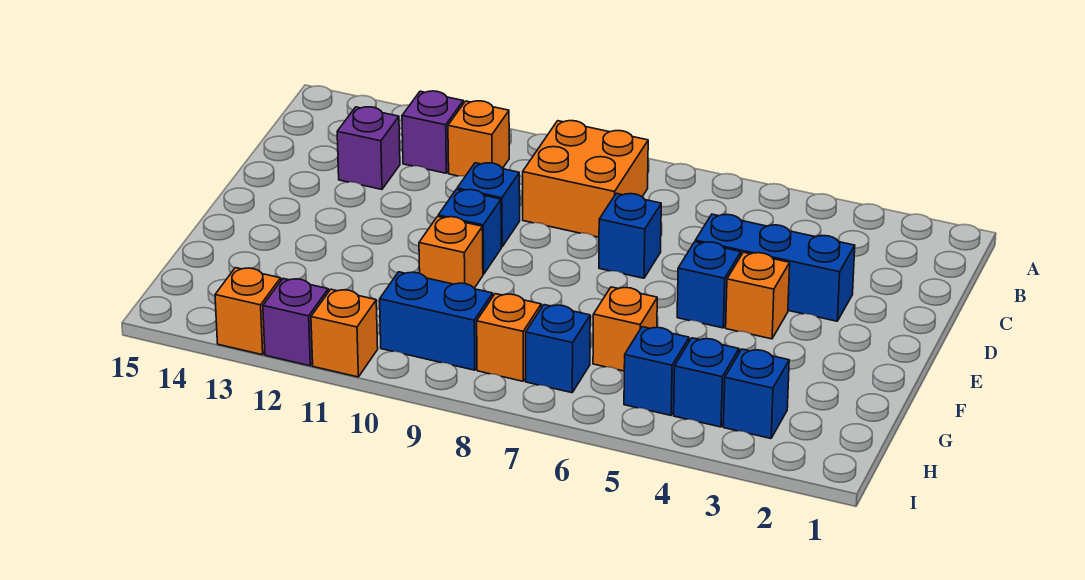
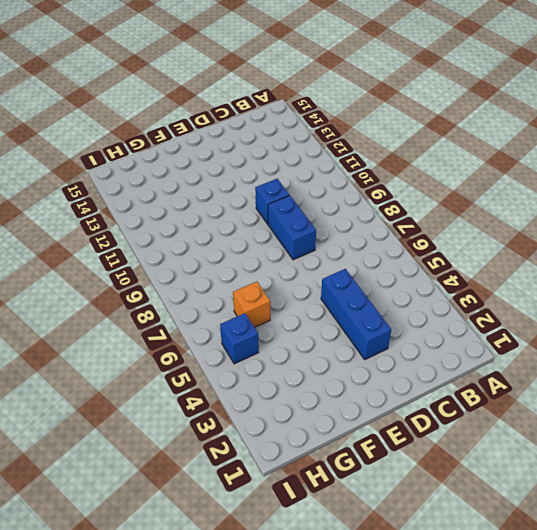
blue brick D8:D9 level 1 -> blue brick H9:H10 level 1
none -> orange brick B8:C9 level 1
none -> orange brick B11 level 1
none -> purple brick B12 level 1

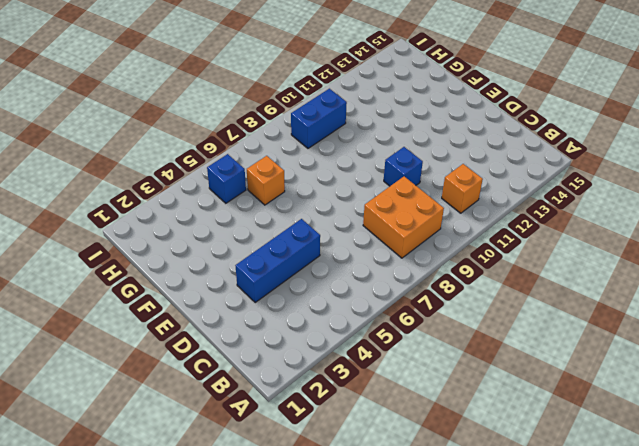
none -> purple brick B12 level 1
none -> purple brick C13 level 1
none -> blue brick D7 level 1

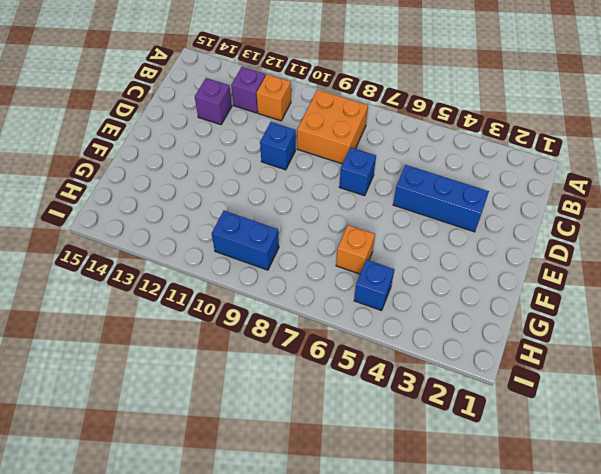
none -> orange brick E4 level 1
none -> blue brick E5 level 1
none -> blue brick E10 level 1

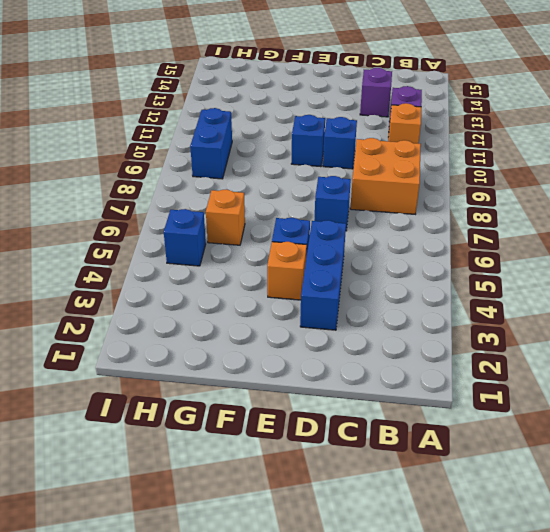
none -> orange brick F10 level 1
none -> blue brick H3 level 1
none -> blue brick H4 level 1

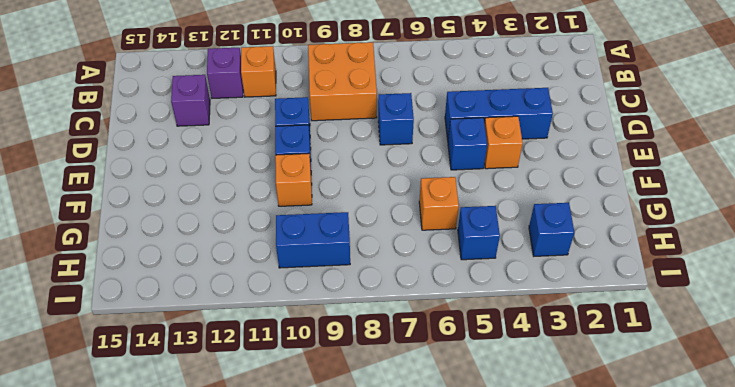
none -> blue brick H4 level 1
none -> blue brick H7 level 1
none -> orange brick H8 level 1

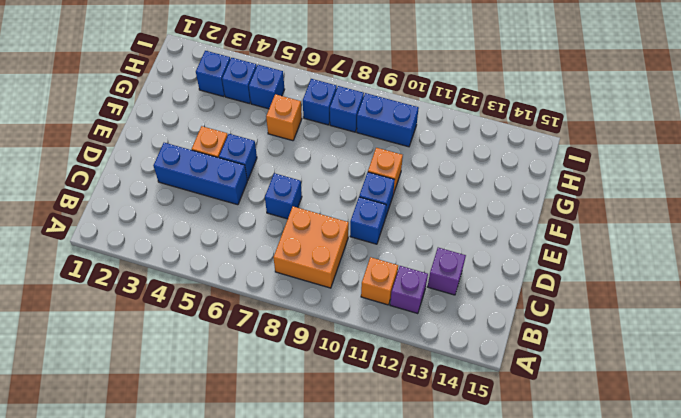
blue brick H8 level 1 -> orange brick H8 level 1
none -> orange brick I11 level 1
none -> purple brick I12 level 1
none -> orange brick I13 level 1

